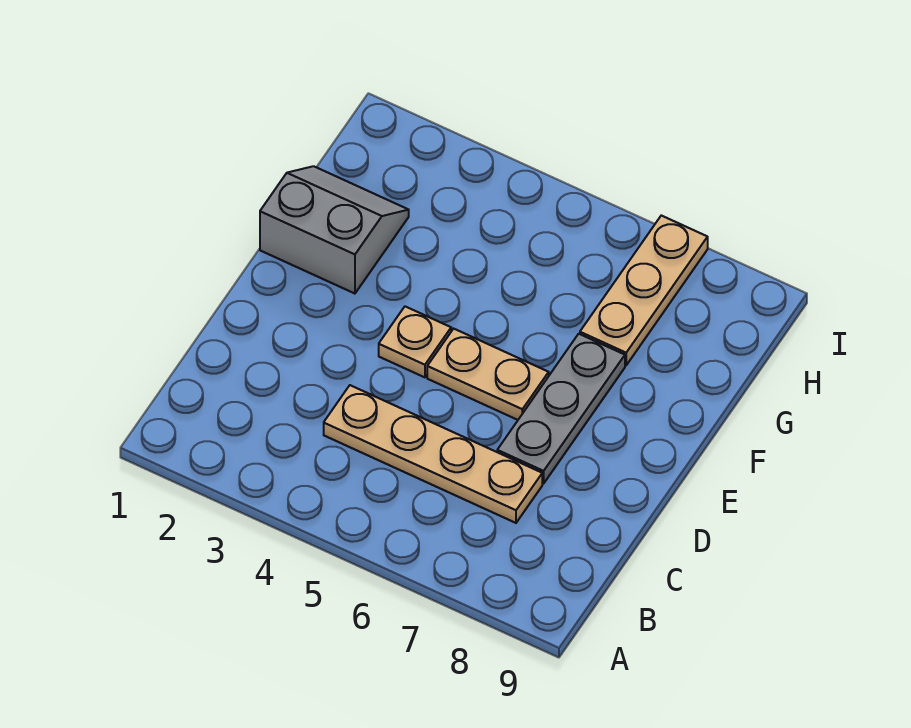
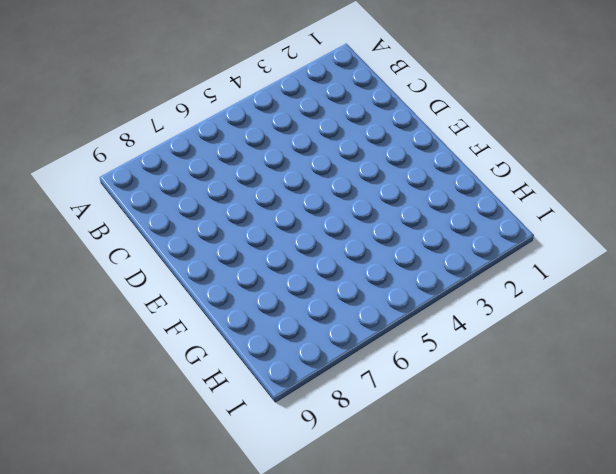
none -> tan plate C4:C7 level 1
none -> grey plate D7:F7 level 1

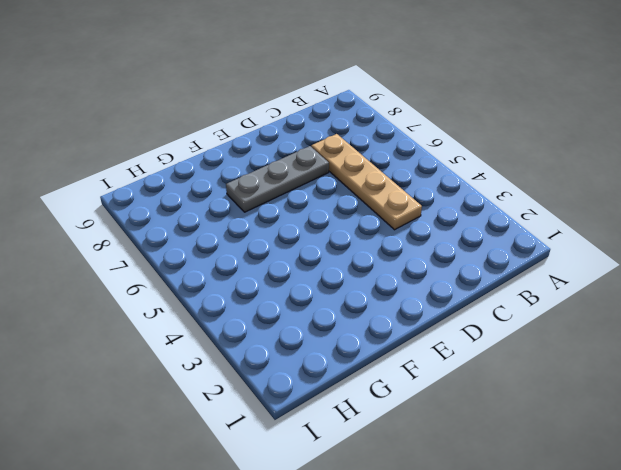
none -> tan plate E4 level 1
none -> tan plate E5:E6 level 1

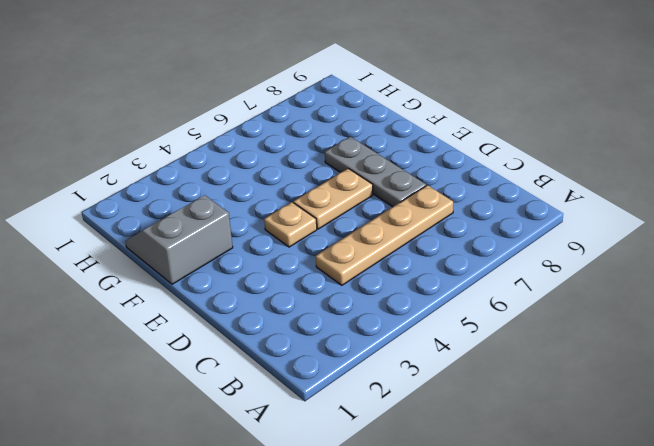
none -> tan plate G7:I7 level 1

